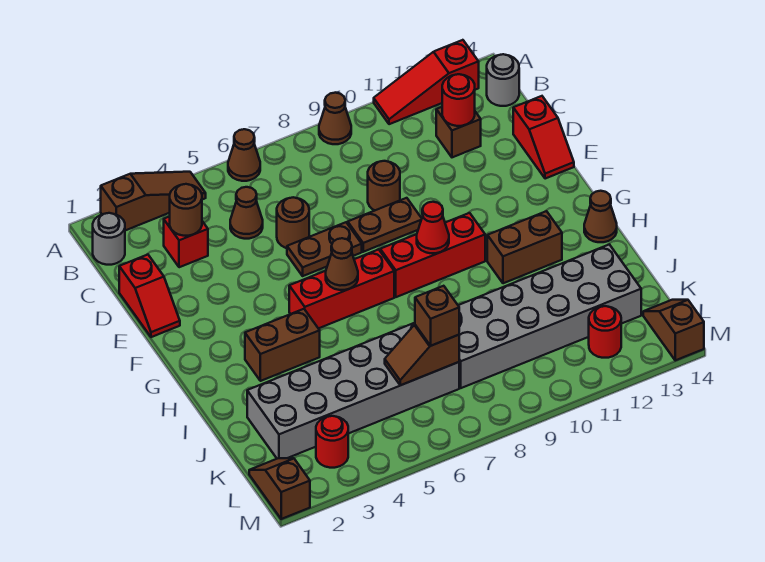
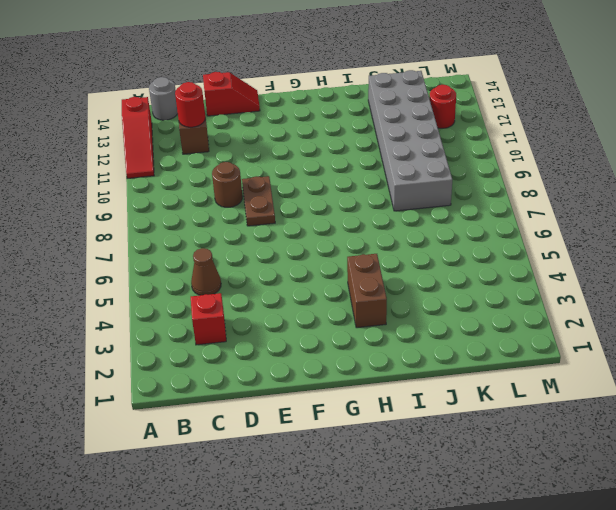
none -> brown slope A2:A4 level 1 top 2
none -> brown cone A6 level 1
none -> brown cone A9 level 1
none -> grey round brick B1 level 1

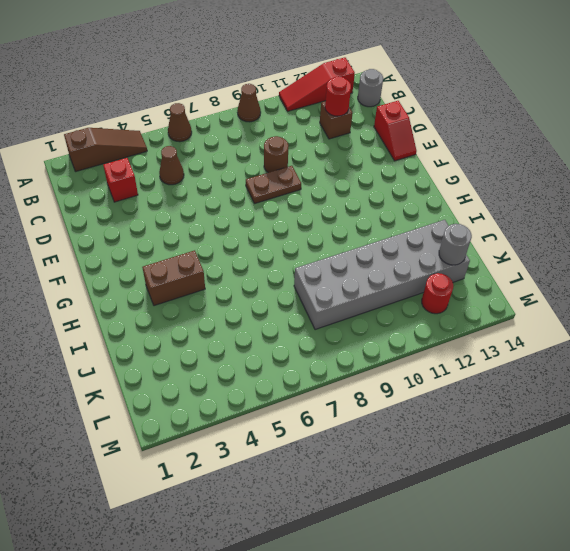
grey round brick K13 level 2 -> grey round brick B1 level 1
none -> red slope D1:E1 level 1 top D
none -> brown round brick D6 level 1
none -> brown plate E6:E7 level 1
none -> red brick G5:G7 level 1

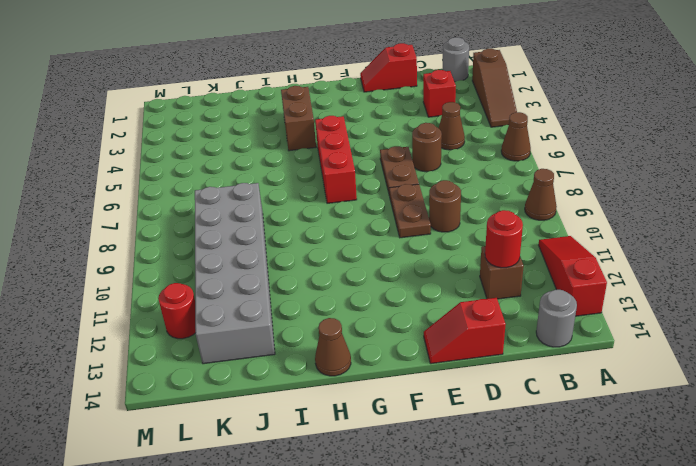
none -> red brick G8:G10 level 1
none -> brown brick H11:H12 level 1
none -> grey brick J2:K7 level 1
none -> brown slope L1:M1 level 1 top M

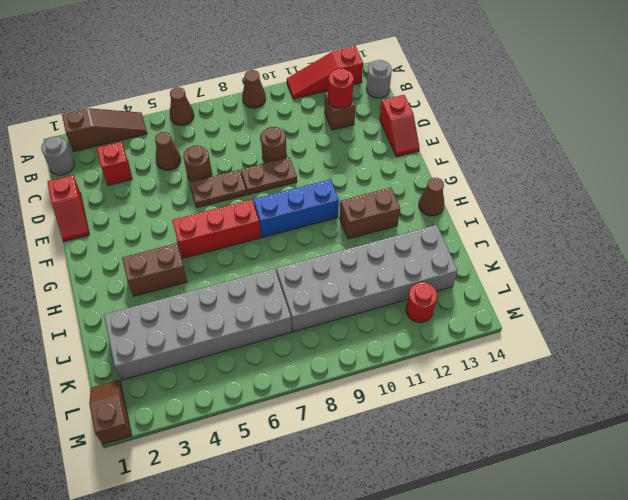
blue brick G8:G10 level 1 -> red brick G8:G10 level 1
none -> red round brick L3 level 1
none -> brown slope L14:M14 level 1 top M
none -> brown round brick C3 level 2
none -> brown cone G6 level 2

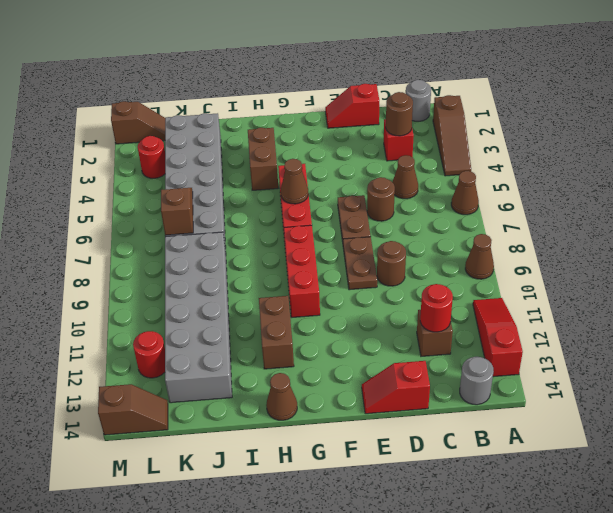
none -> red cone G9 level 2
none -> brown brick K7 level 3

